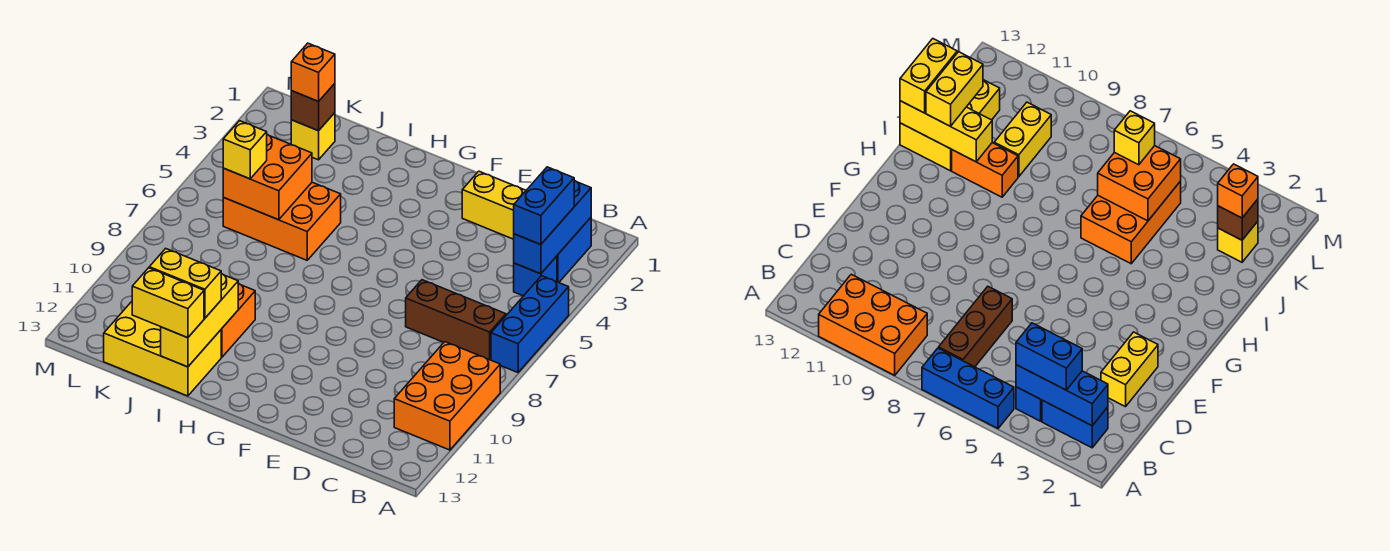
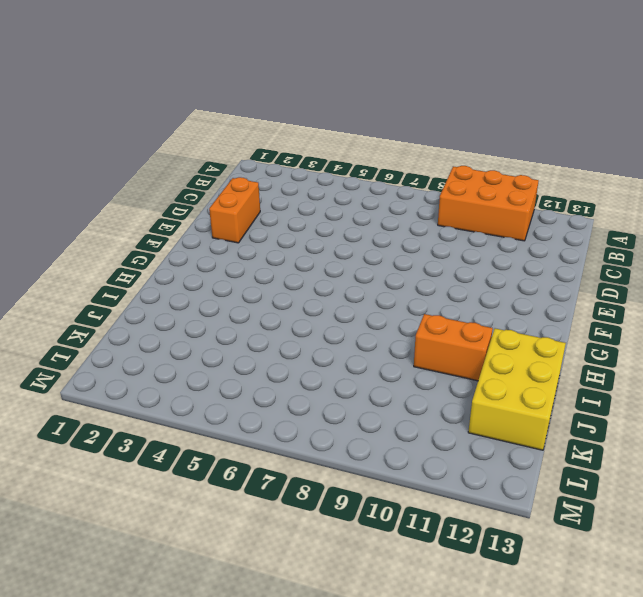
orange brick D2:E2 level 1 -> yellow brick D2:E2 level 1
none -> blue brick A5:A7 level 1
none -> blue brick B2:B3 level 1
none -> blue brick B4 level 1

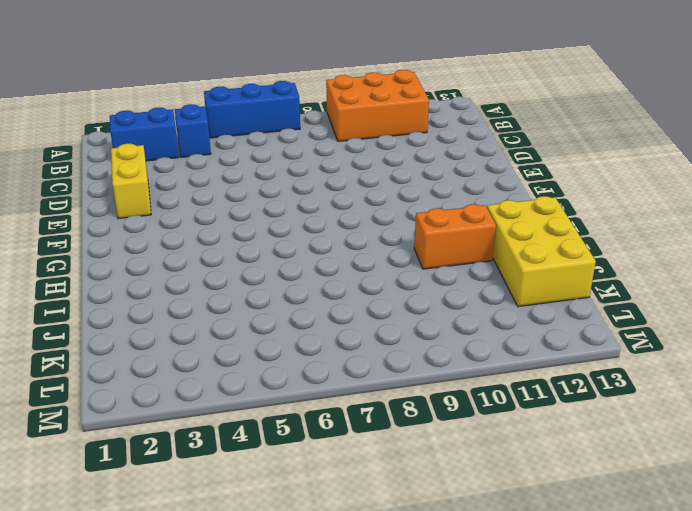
none -> brown brick B7:D7 level 1
none -> orange brick I5:K6 level 1
none -> yellow brick J10:K10 level 1

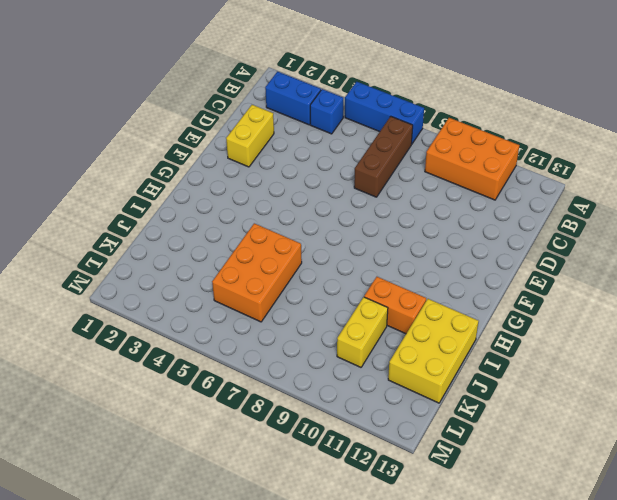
none -> yellow brick K2 level 1
none -> blue brick B2:B4 level 2
none -> yellow brick I11:I13 level 2

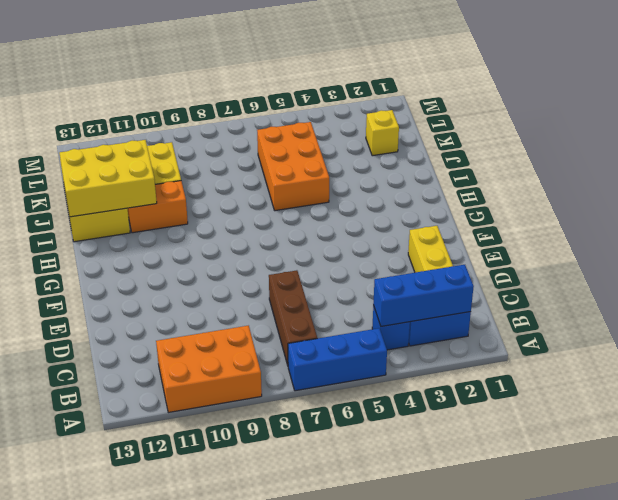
yellow brick I11:J13 level 2 -> yellow brick I11:I13 level 2
none -> orange brick J5:K6 level 2
none -> brown brick K2 level 2
none -> blue brick B3:B4 level 3

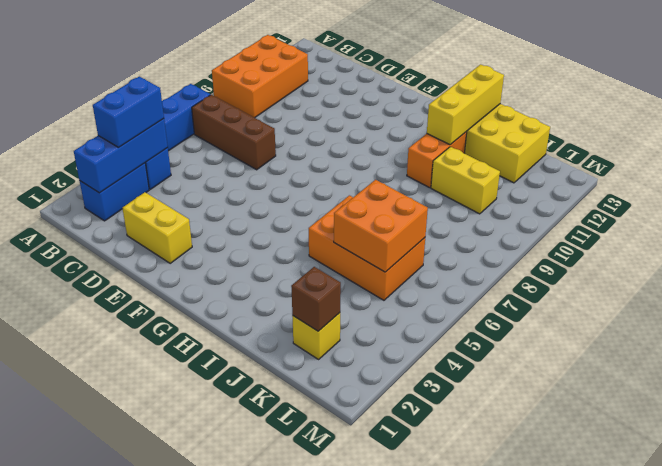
none -> yellow brick I12:J12 level 3
none -> yellow brick I13:J13 level 3
none -> orange brick K2 level 3

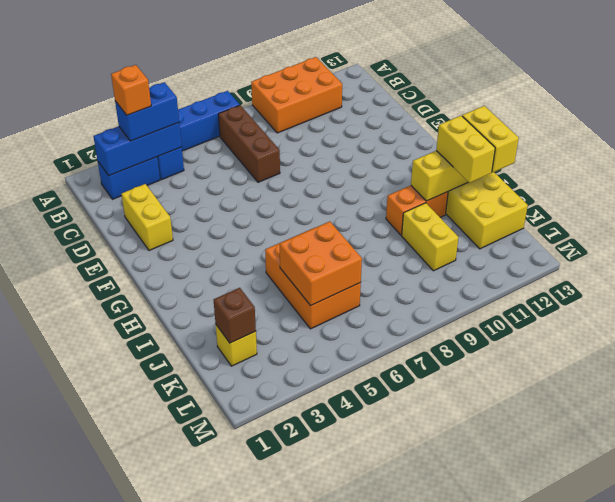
orange brick B3 level 4 -> orange brick K2 level 3
none -> yellow brick K6 level 3

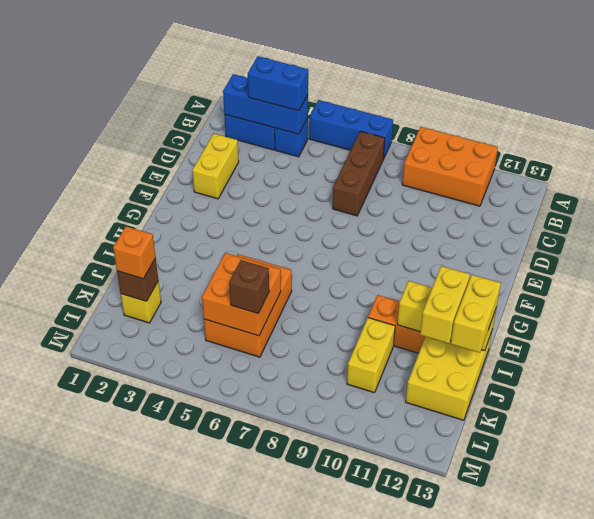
brown brick K6 level 3 -> yellow brick K6 level 3

